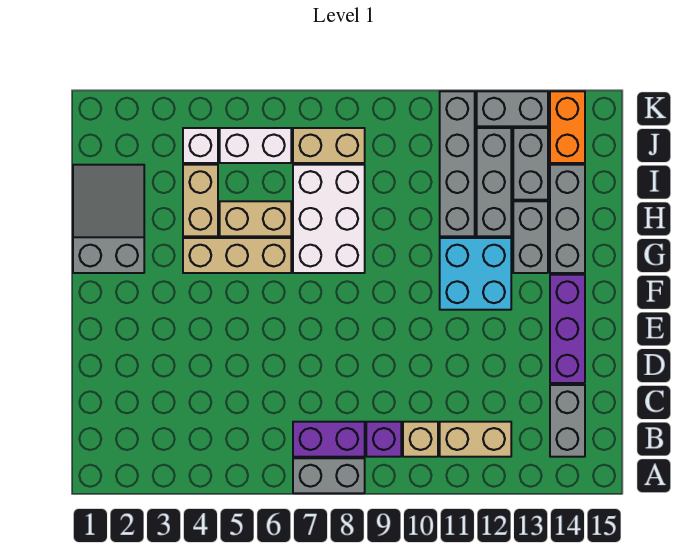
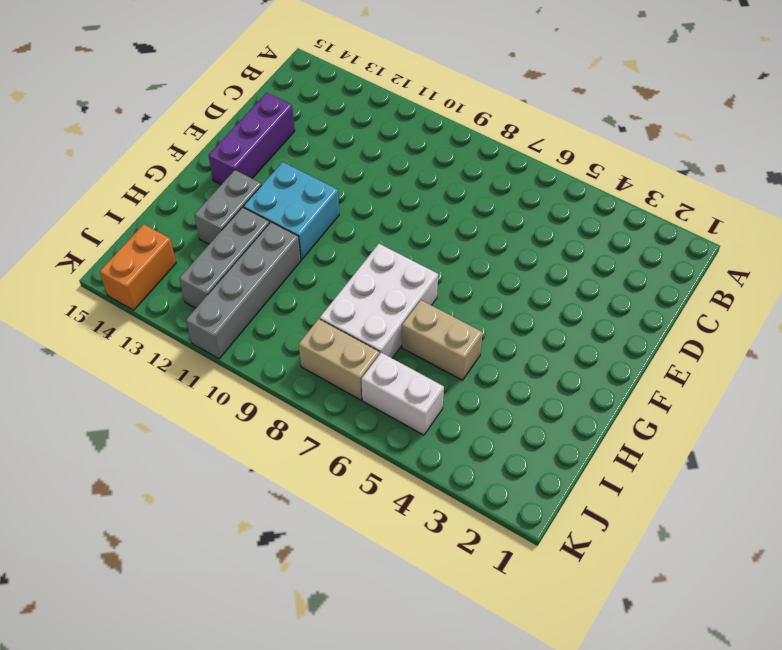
none -> grey brick A7:A8 level 1
none -> purple brick B7:B8 level 1
none -> purple brick B9 level 1

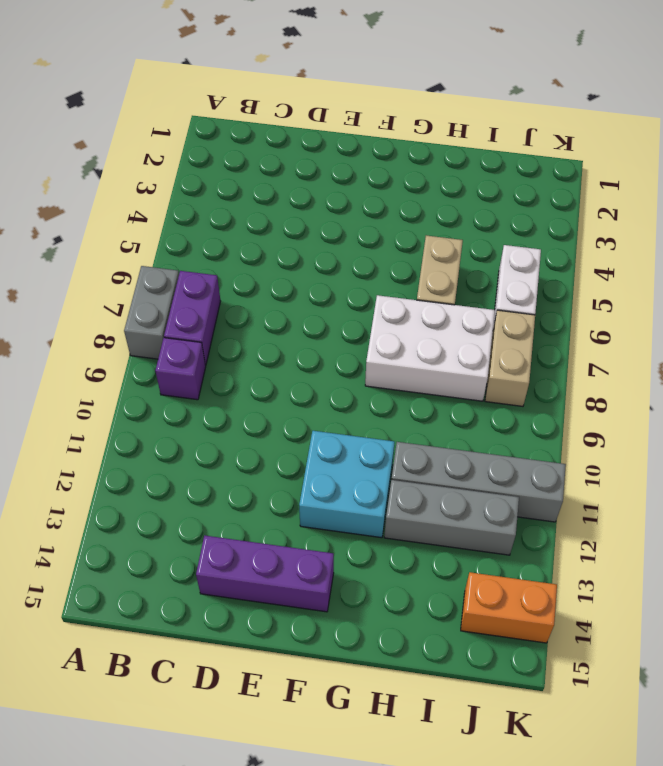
none -> tan brick B10 level 1
none -> tan brick B11:B12 level 1
none -> grey brick B14:C14 level 1

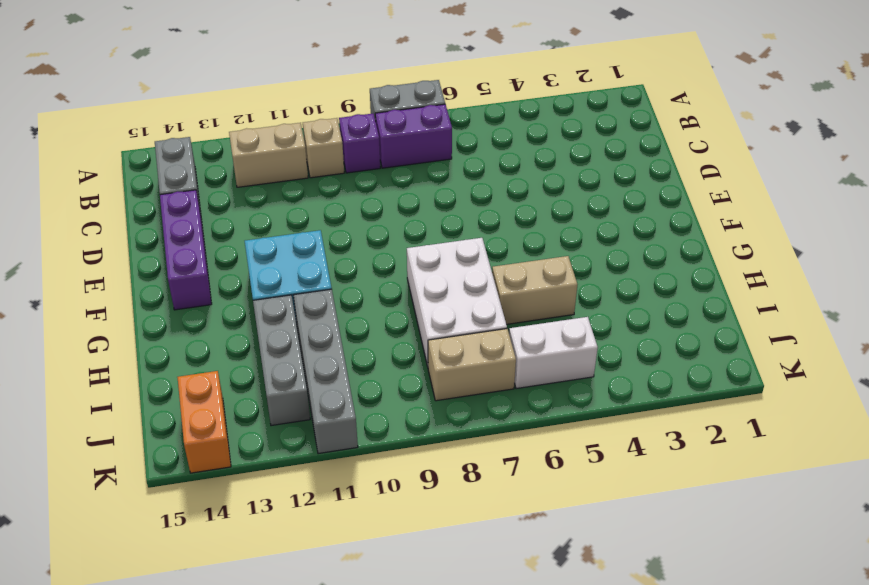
none -> grey slope G1:I2 level 1 top G
none -> tan brick G4:G6 level 1
none -> grey brick G13:H13 level 1

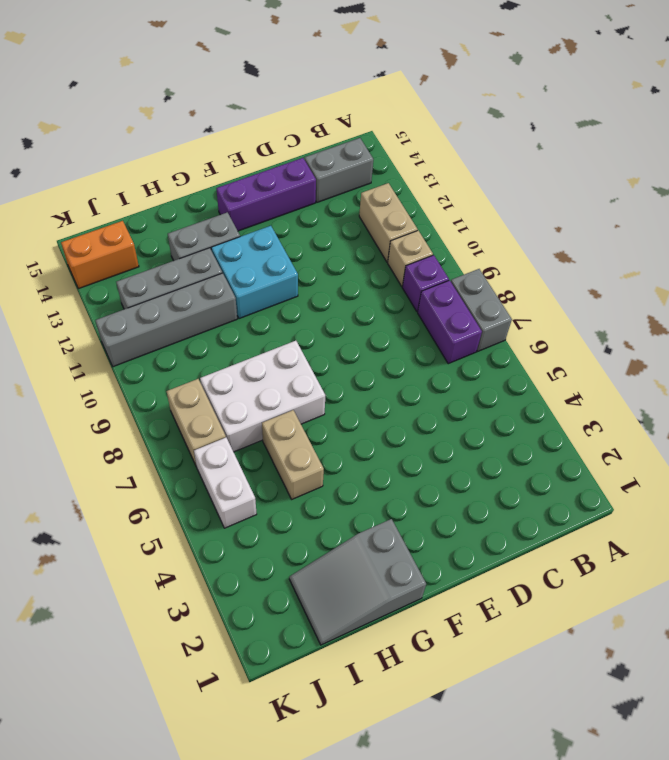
none -> tan brick G4:G6 level 1
none -> grey brick G14:I14 level 1
none -> tan brick H4:I4 level 1

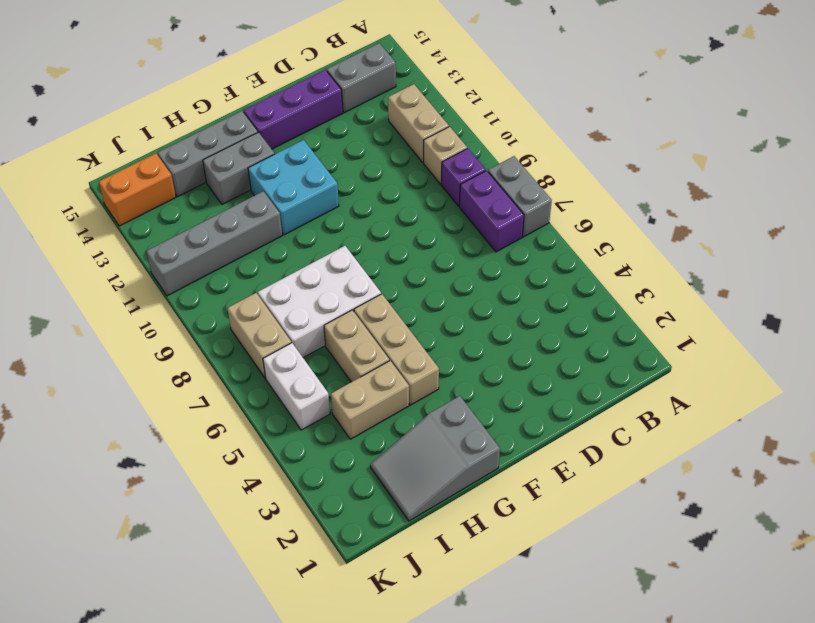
none -> grey brick H12:J12 level 1
none -> grey brick I13:J13 level 1
none -> white brick J4 level 1

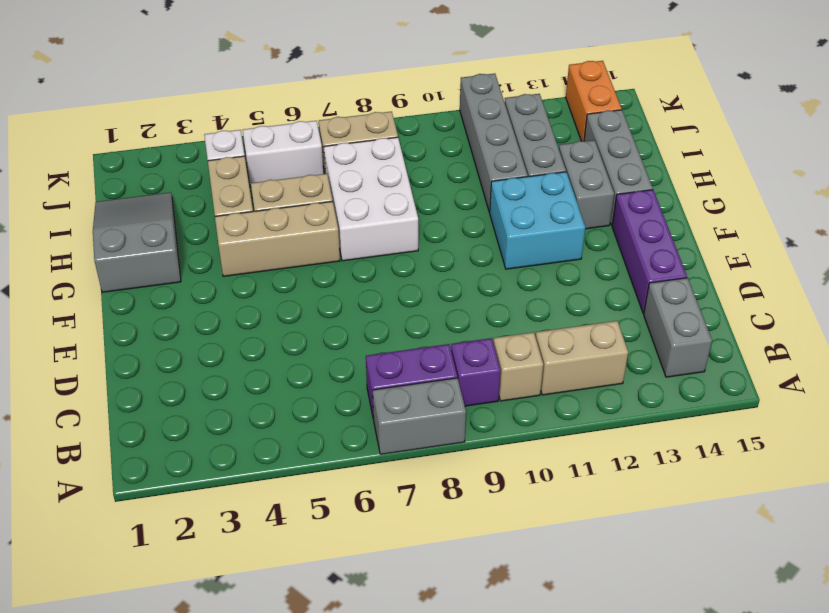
none -> grey brick I13:J13 level 1
none -> grey brick K12:K13 level 1

